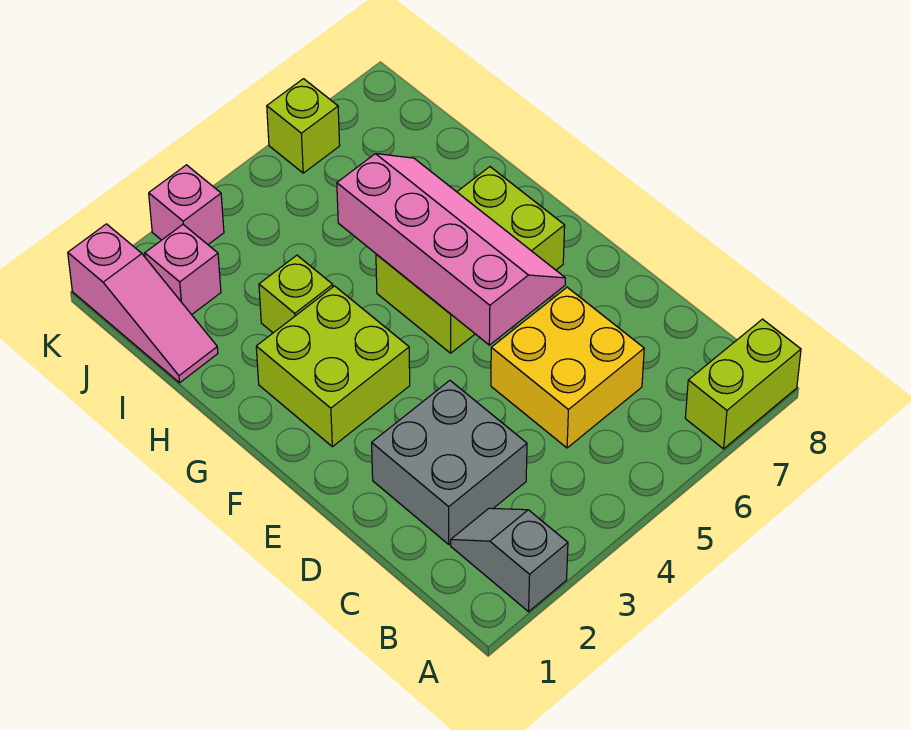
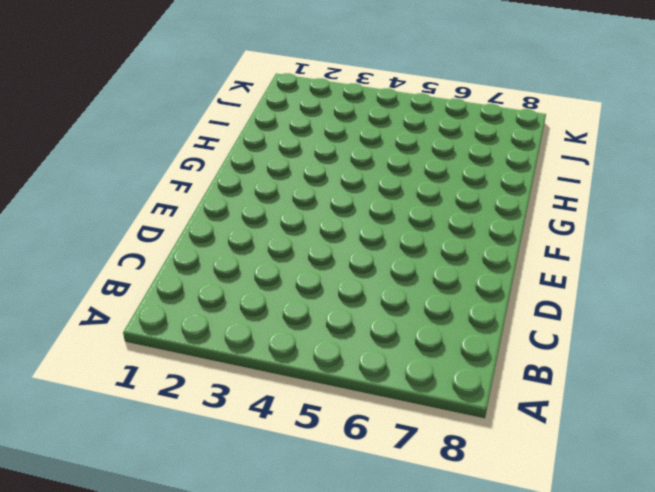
none -> grey slope A2:B2 level 1 top A
none -> lime brick A7:A8 level 1
none -> grey brick C2:D3 level 1

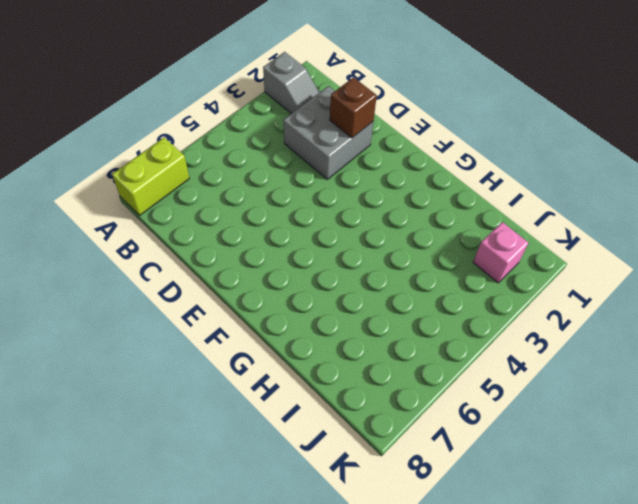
brown brick D2 level 2 -> none
none -> yellow brick C5:D6 level 1
none -> lime brick F2:G3 level 1
none -> lime brick F5:G7 level 1

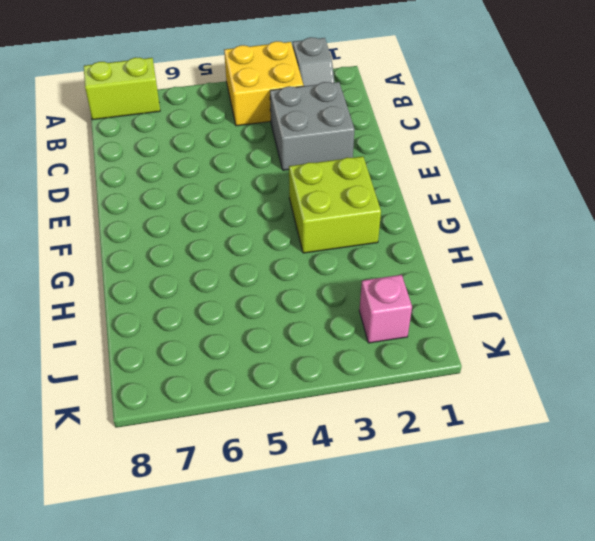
yellow brick A3:B4 level 1 -> yellow brick C5:D6 level 1
none -> lime brick F5:G7 level 1
none -> lime brick H3 level 1
none -> pink slope I1:K1 level 1 top K

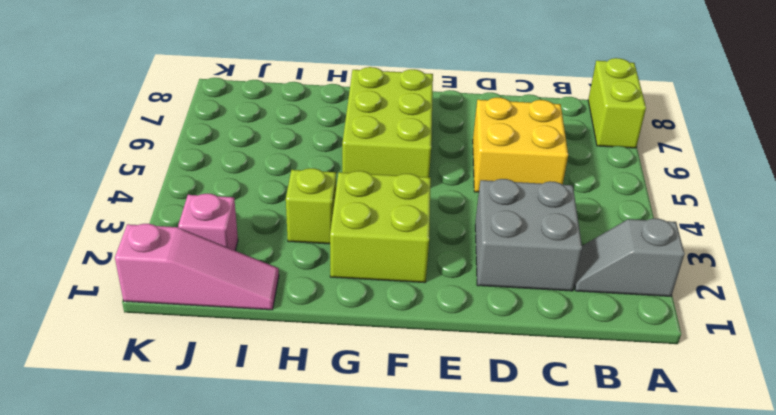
none -> pink brick K3 level 1
none -> lime brick K6 level 1
none -> pink slope E5:H6 level 2 top 5

